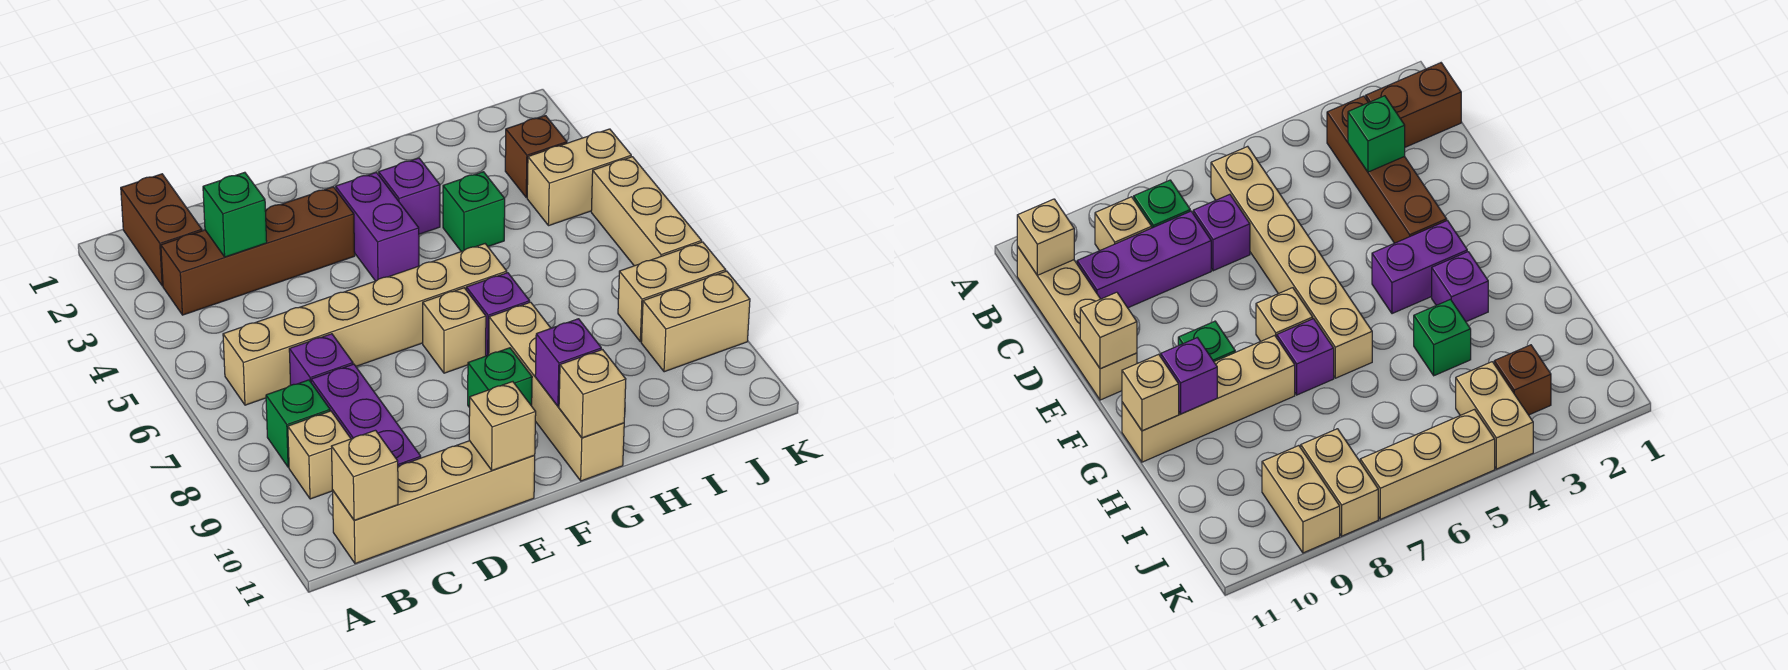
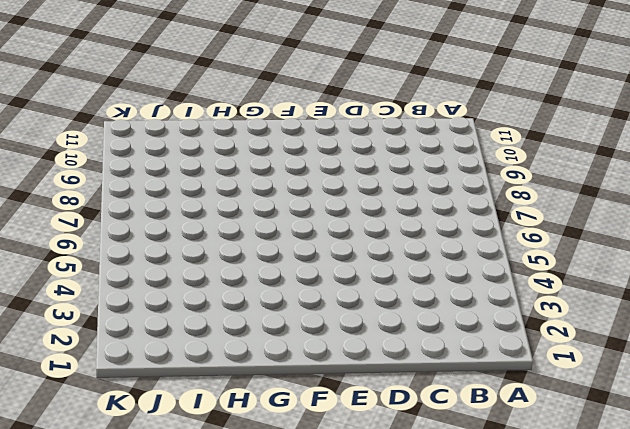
none -> brown brick B1:B2 level 1
none -> brown brick B3:E3 level 1
none -> tan brick B6:G6 level 1

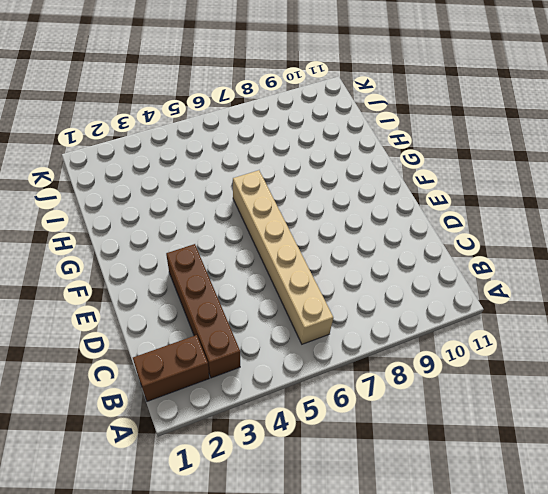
none -> green brick B8 level 1
none -> tan brick B9 level 1
none -> tan brick B11:E11 level 1

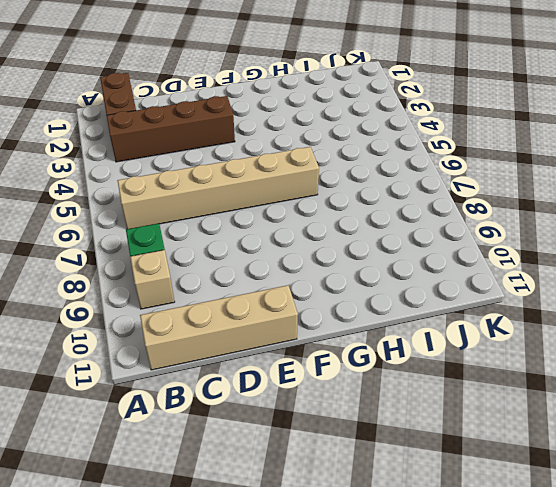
none -> purple brick C7 level 1
none -> purple brick C8:C10 level 1
none -> purple brick F3:F4 level 1

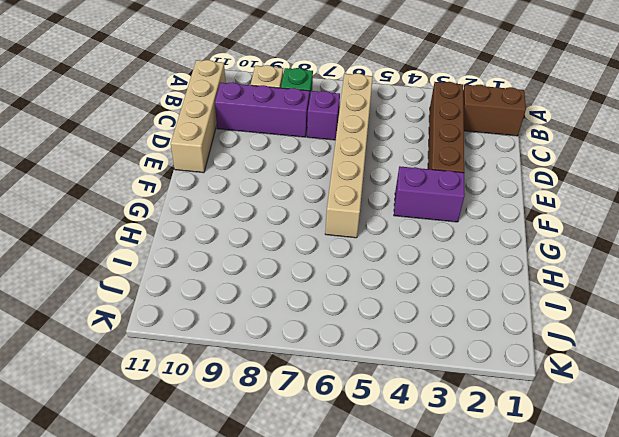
none -> tan brick F7 level 1
none -> green brick F9 level 1
none -> purple brick G3 level 1

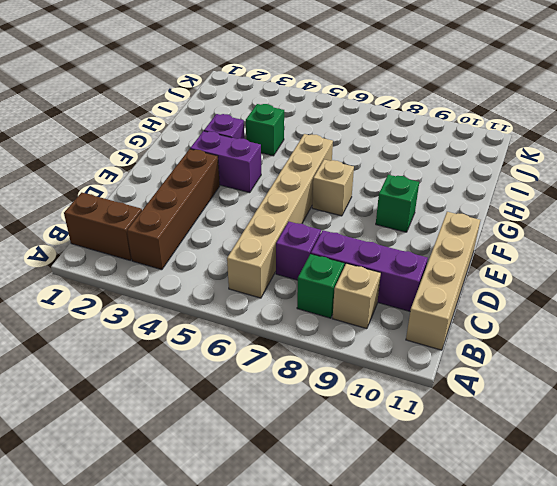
none -> purple brick G7 level 1
none -> tan brick G8:G11 level 1
none -> brown brick J3 level 1

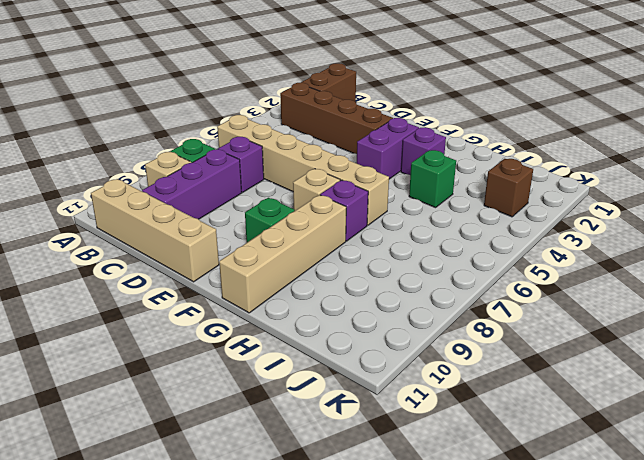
none -> tan brick J4:K4 level 1
none -> tan brick J8:K8 level 1
none -> tan brick J9:K9 level 1

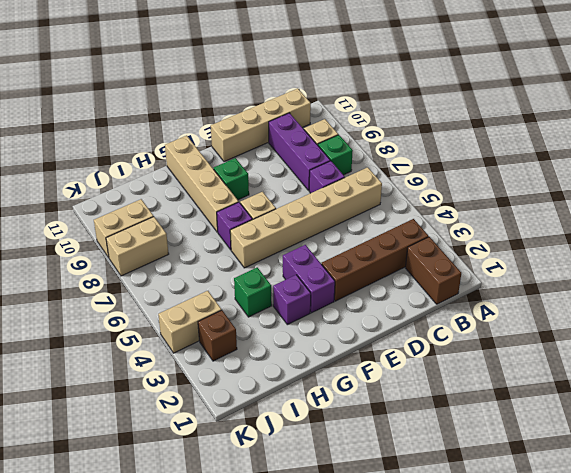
none -> tan brick K5:K7 level 1
none -> tan brick B11 level 2
none -> green brick C3 level 2

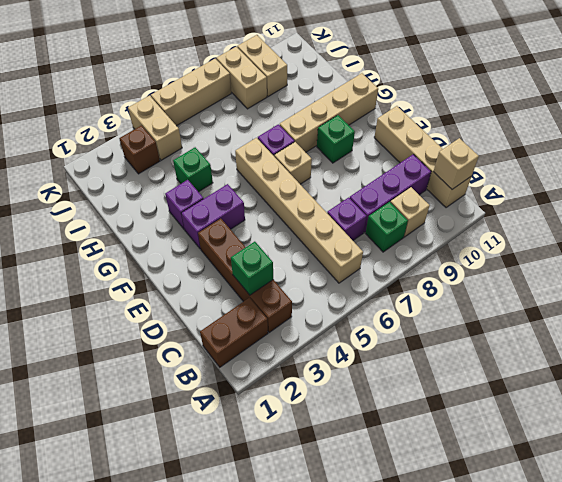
none -> tan brick E11 level 2
none -> purple brick G10 level 2
none -> tan brick G11 level 2

